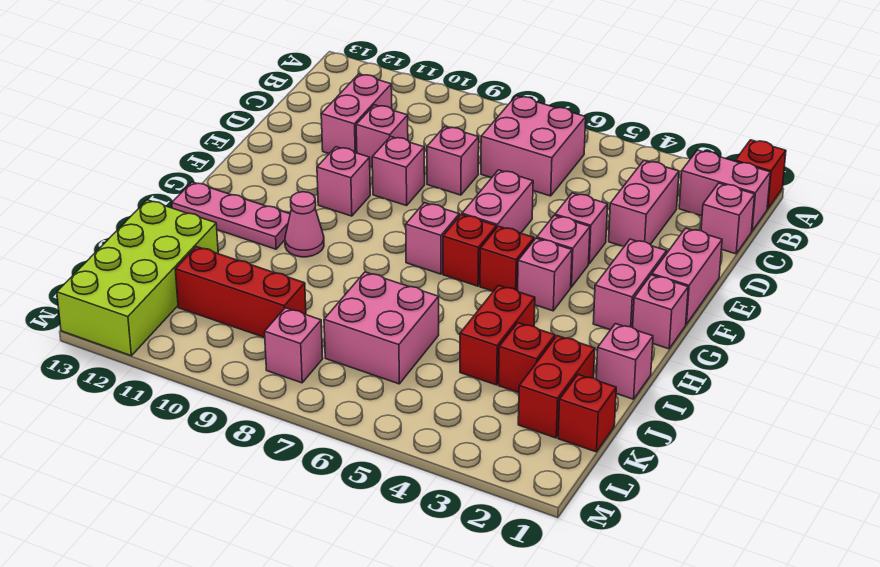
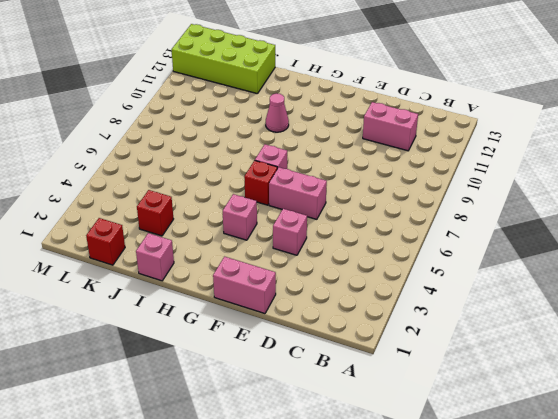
none -> red brick A1 level 1
none -> pink brick B1:B2 level 1
none -> pink brick B6:C7 level 1
none -> pink brick C1 level 1

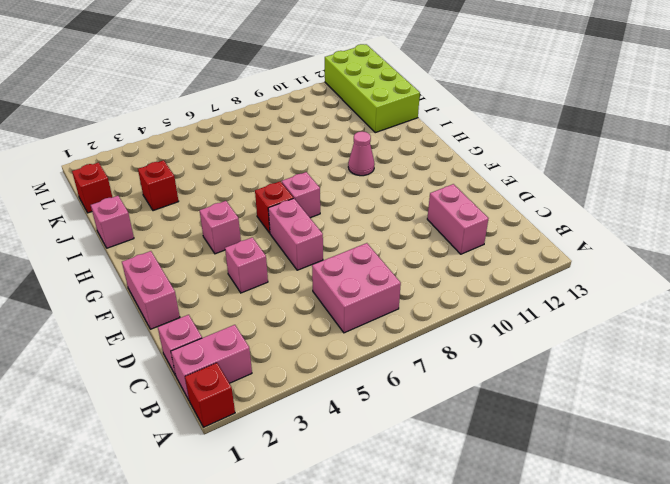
none -> pink brick C3:D3 level 1
none -> pink brick D8 level 1
none -> pink brick D10 level 1
none -> pink brick E9 level 1

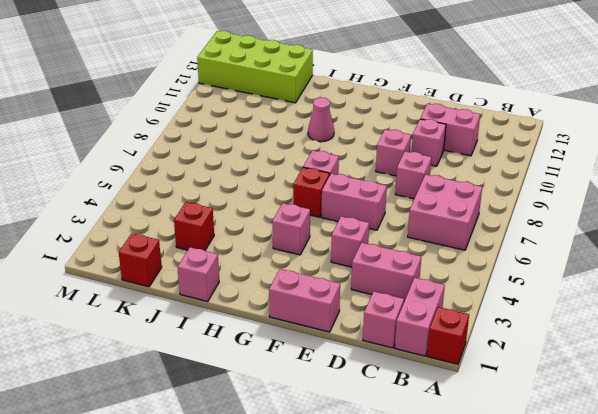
none -> pink brick F2:G2 level 1
none -> pink brick F4 level 1
none -> pink brick F10 level 1
none -> pink brick G1 level 1

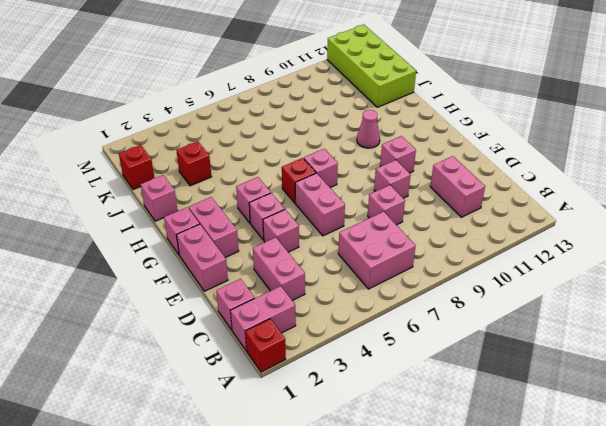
none -> pink brick D10 level 1
none -> red brick G5 level 1
none -> pink plate H11:H13 level 1
none -> red brick I4:J4 level 1

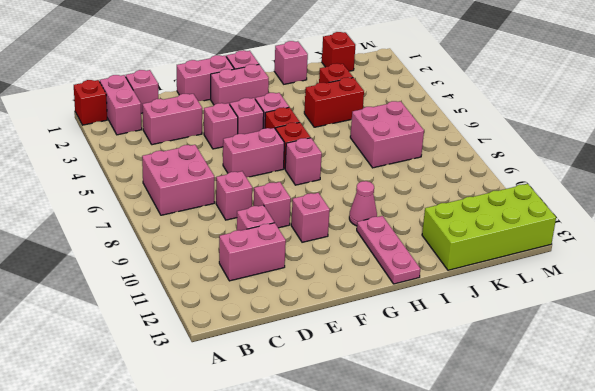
none -> red brick J2:K2 level 1
none -> red brick K9:K11 level 1
none -> pink brick L8 level 1

